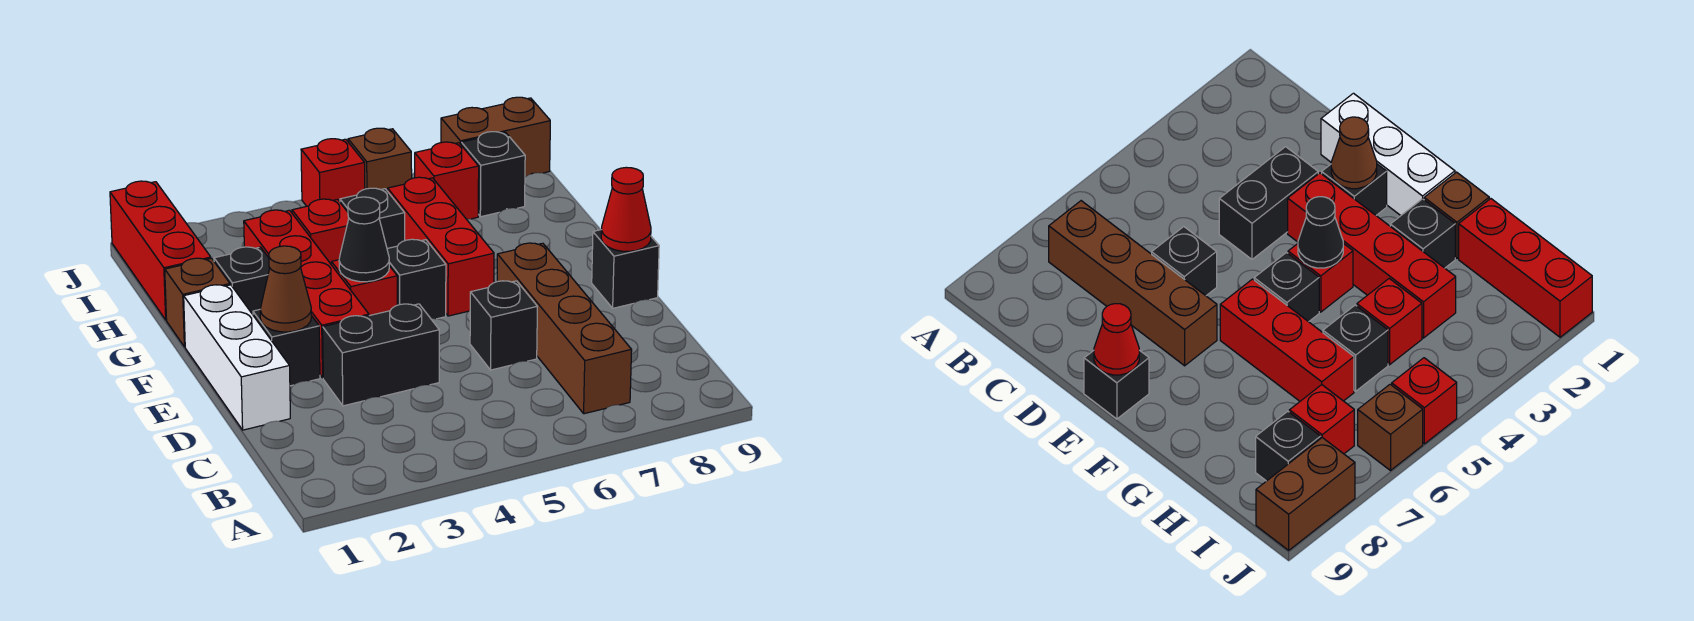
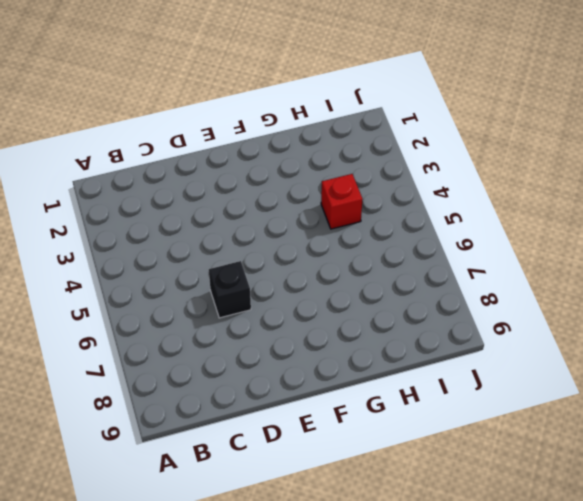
none -> brown brick B7:E7 level 1
none -> white brick D1:F1 level 1
none -> black brick D3:D4 level 1

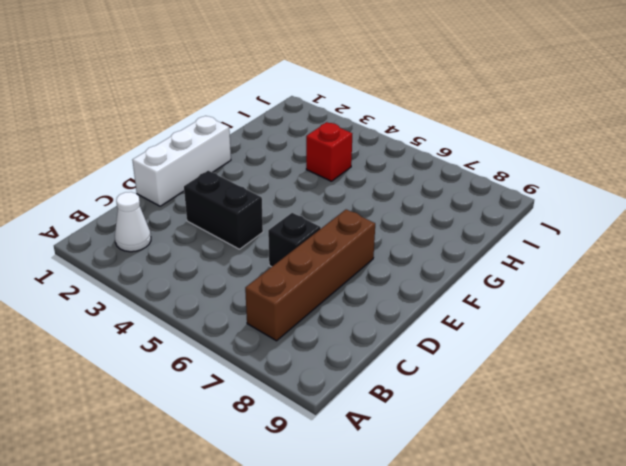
white cone B2 level 1 -> none
none -> black brick E2 level 1
none -> red brick E3:H3 level 1
none -> black brick E9 level 1

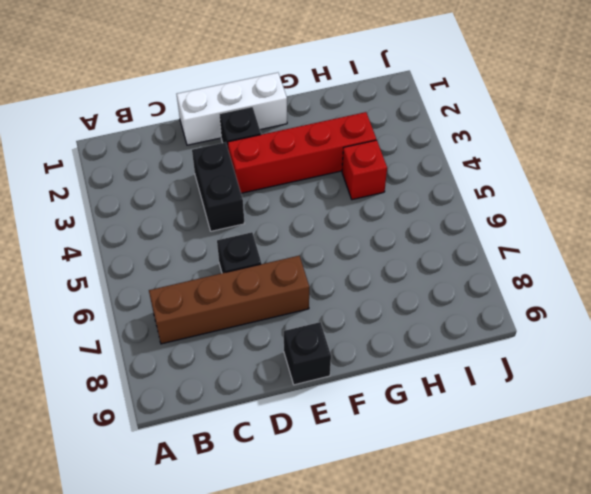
none -> red brick F4 level 1
none -> black brick F5 level 1
none -> red brick F6:H6 level 1

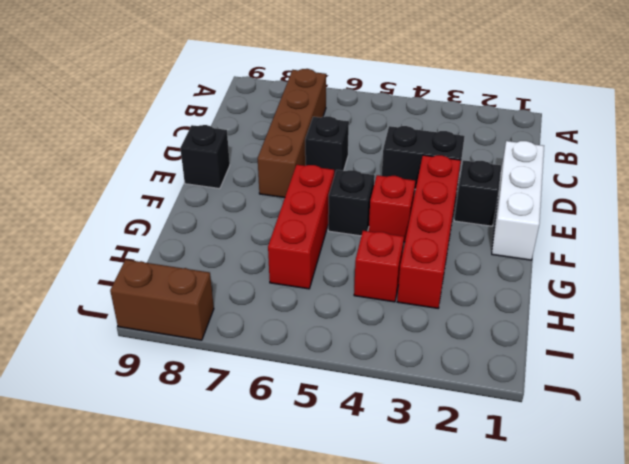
none -> brown brick G1 level 1
none -> black brick G2 level 1
none -> red brick H1:J1 level 1

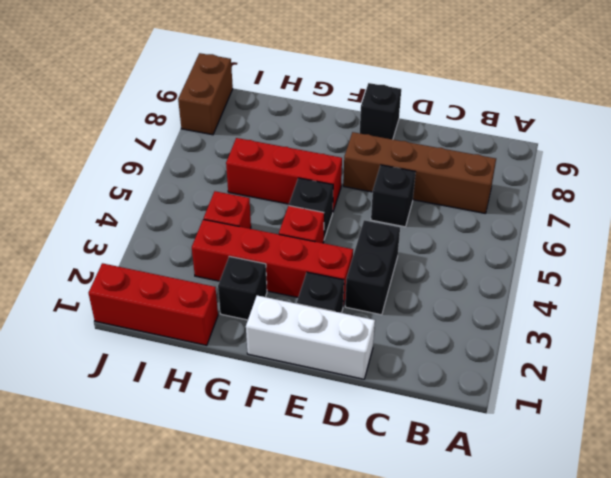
none -> brown brick G1 level 1
none -> black brick H5 level 1
none -> red brick I7 level 1

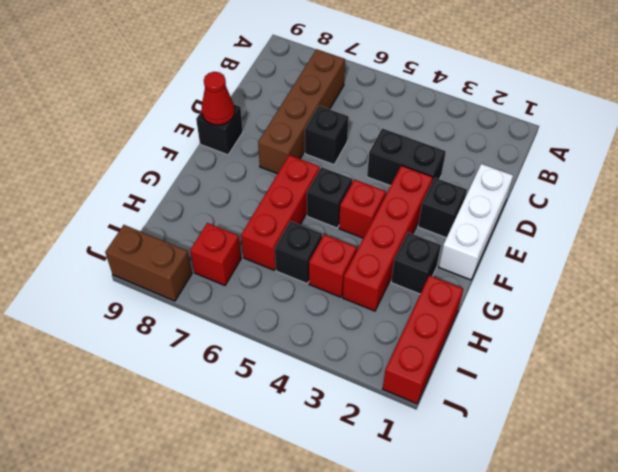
none -> brown brick G1 level 1
none -> black brick I8 level 1
none -> red brick J5 level 1

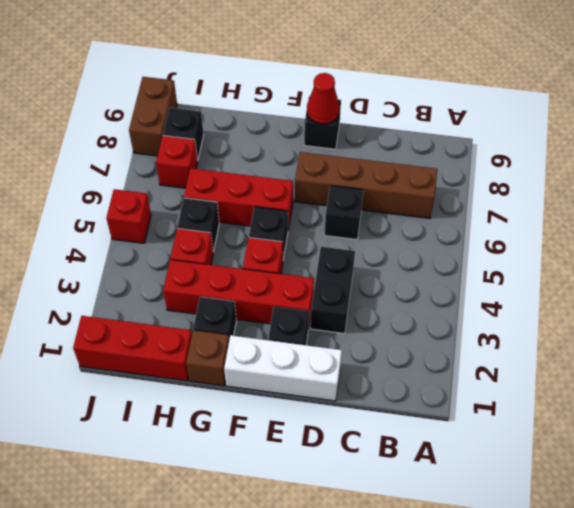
none -> brown brick J6 level 1
none -> brown cone E2 level 2
none -> black cone F4 level 2

